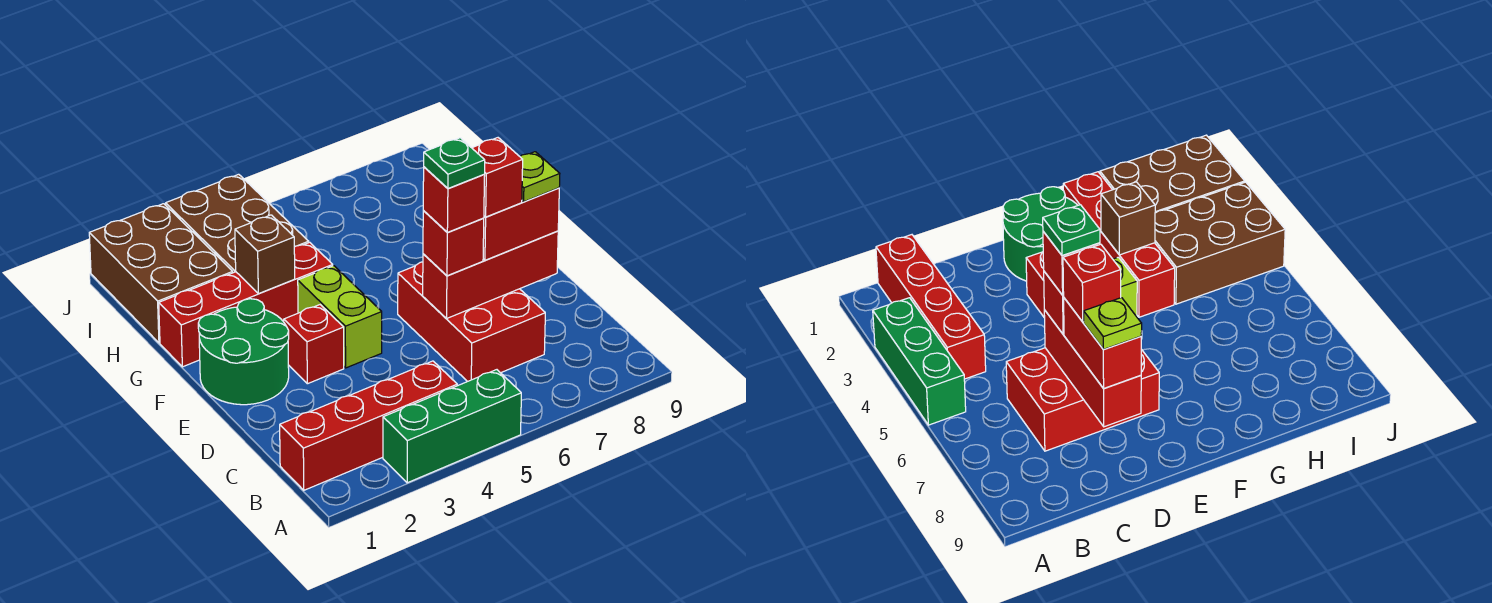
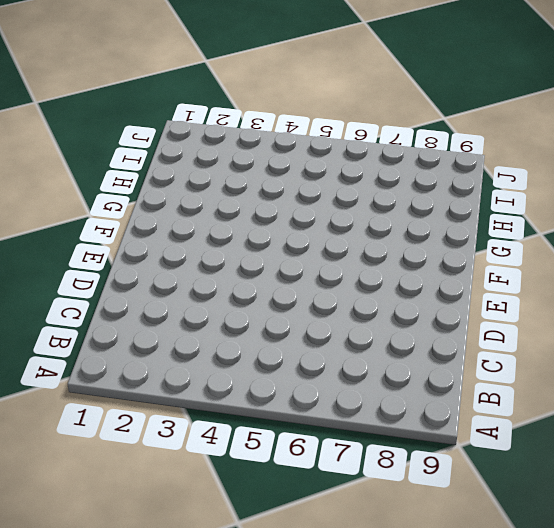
none -> green brick A3:A5 level 1
none -> red brick B1:B4 level 1
none -> red brick C6:E7 level 1

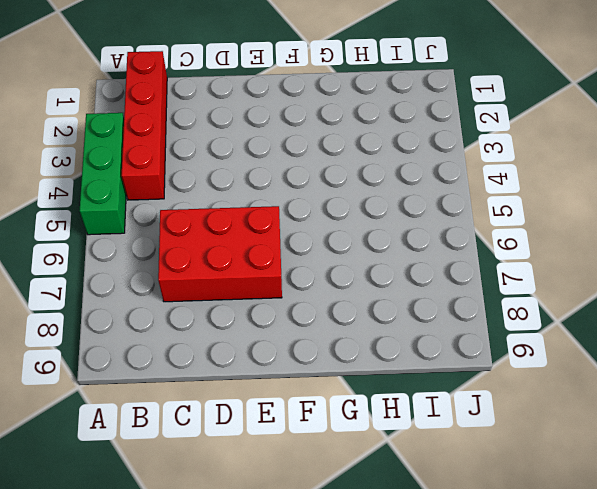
none -> green round brick E1:F2 level 1
none -> red brick E3 level 1
none -> lime brick E4:F4 level 1

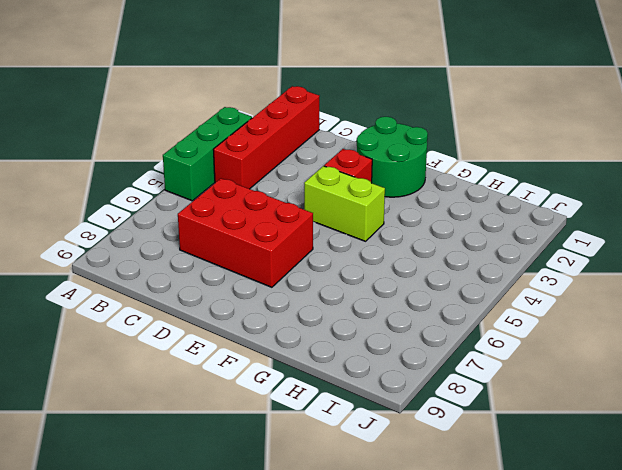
none -> red brick G1:G4 level 1
none -> brown brick H1:J2 level 1
none -> brown brick H3:J4 level 1

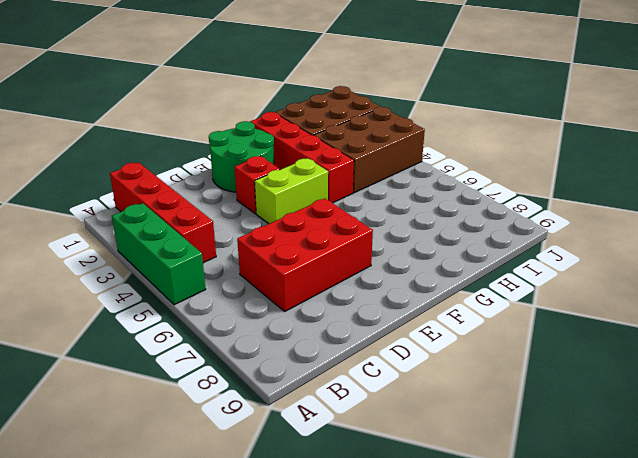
none -> red brick D6:D8 level 2
none -> brown brick G3 level 2
none -> red brick D6 level 3

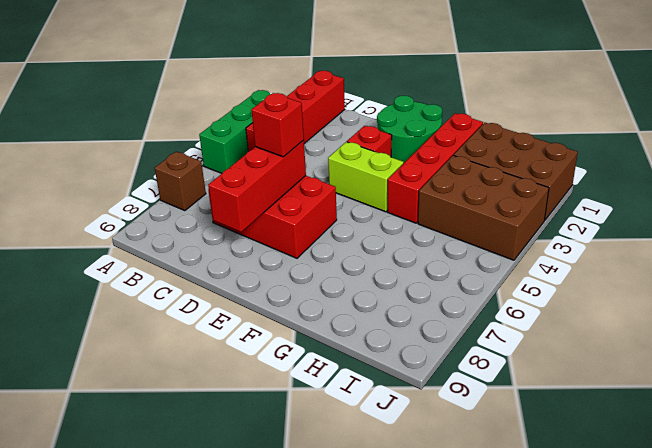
brown brick A7 level 1 -> brown brick G3 level 2
none -> red brick D7:D8 level 3
none -> red brick D6 level 4
none -> red brick D7 level 4

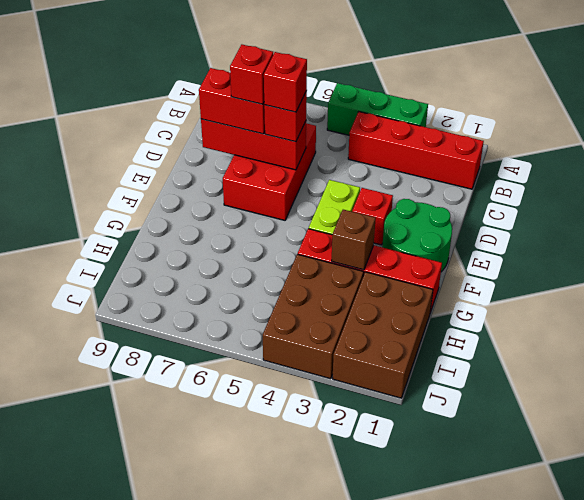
none -> lime plate D8 level 4
none -> green plate D6 level 5

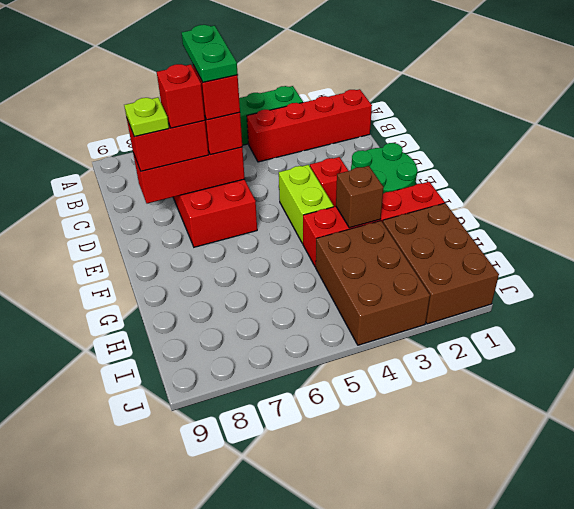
green plate C6:D6 level 5 -> green plate D6 level 5

